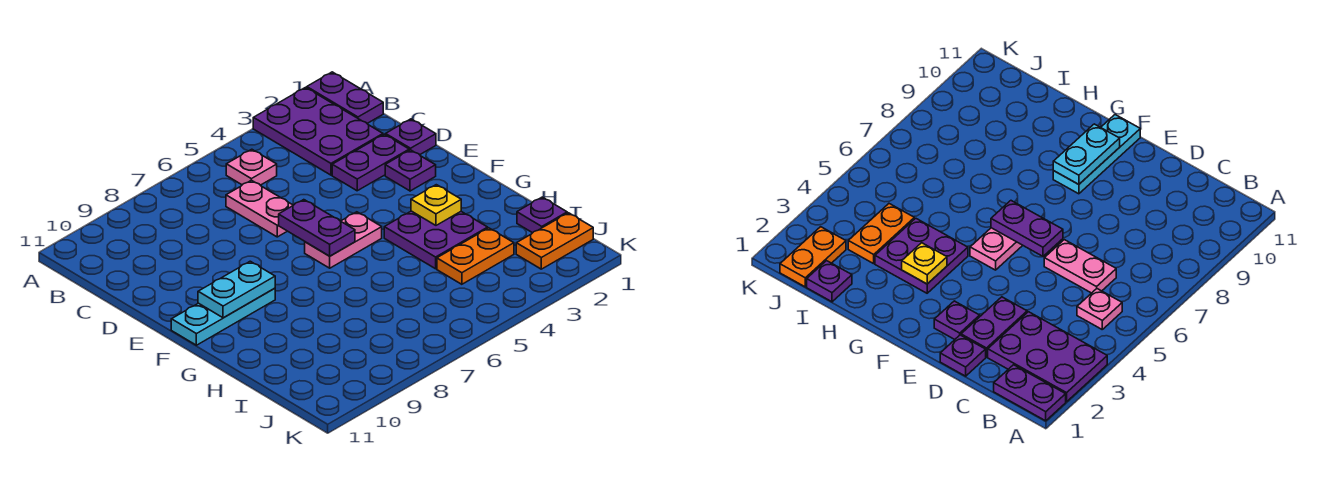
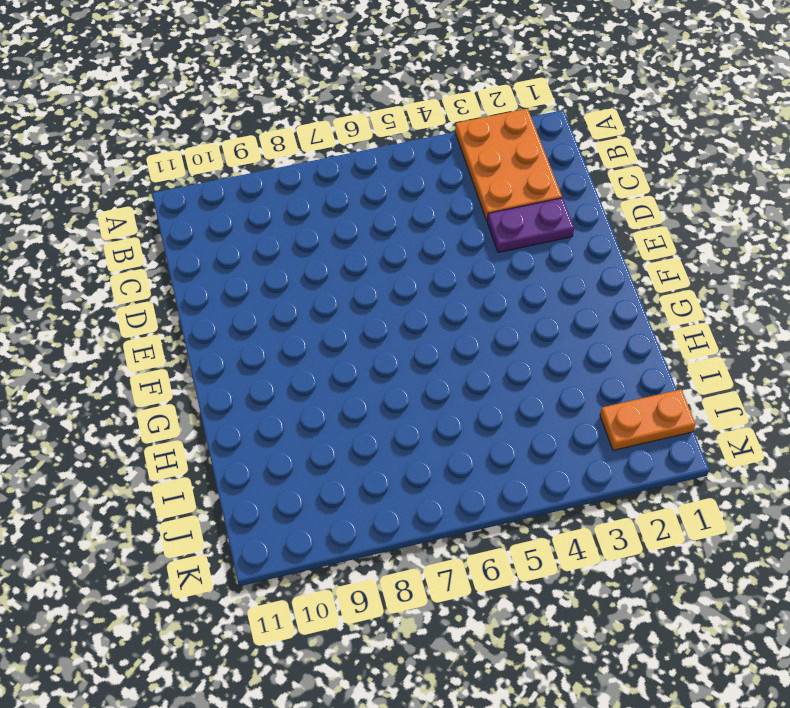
orange plate A2:C3 level 1 -> purple plate A2:C3 level 1
none -> purple plate A1:B1 level 1
none -> pink plate B5 level 1
none -> pink plate C6:D6 level 1

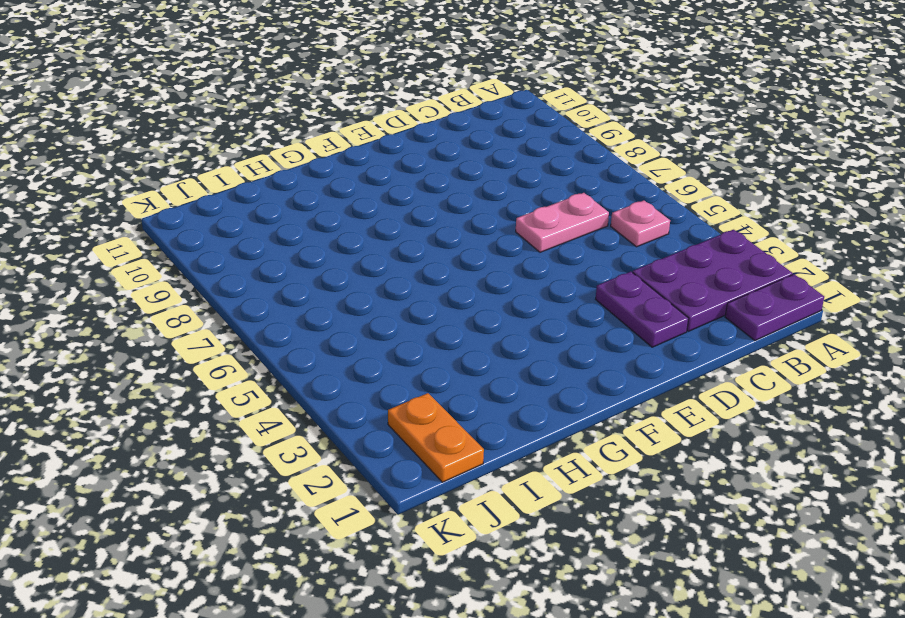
none -> purple plate D1 level 1
none -> purple plate E2 level 1
none -> pink plate F5:F6 level 1

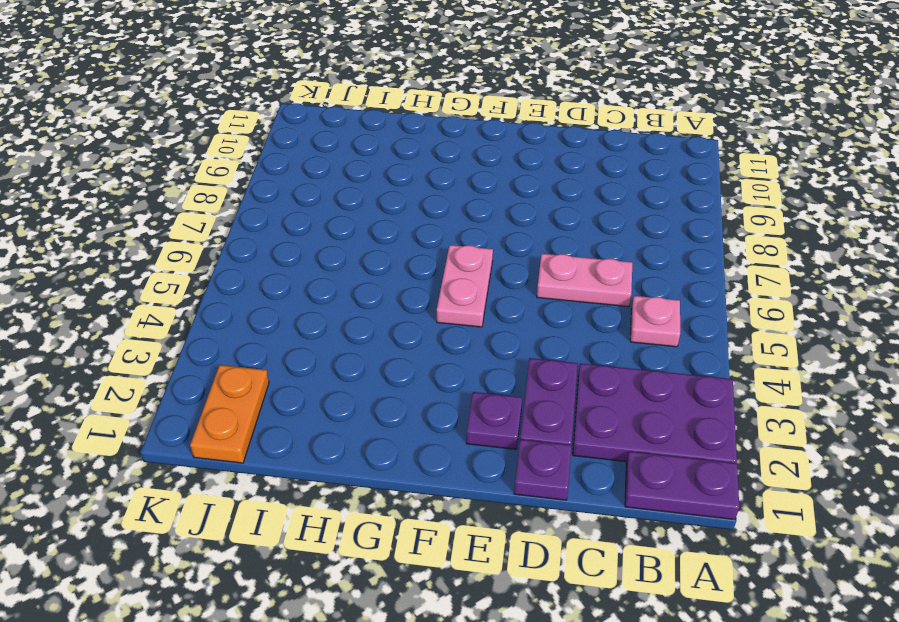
none -> cyan plate F9:F11 level 1
none -> purple plate G3:H4 level 1
none -> purple plate I1 level 1

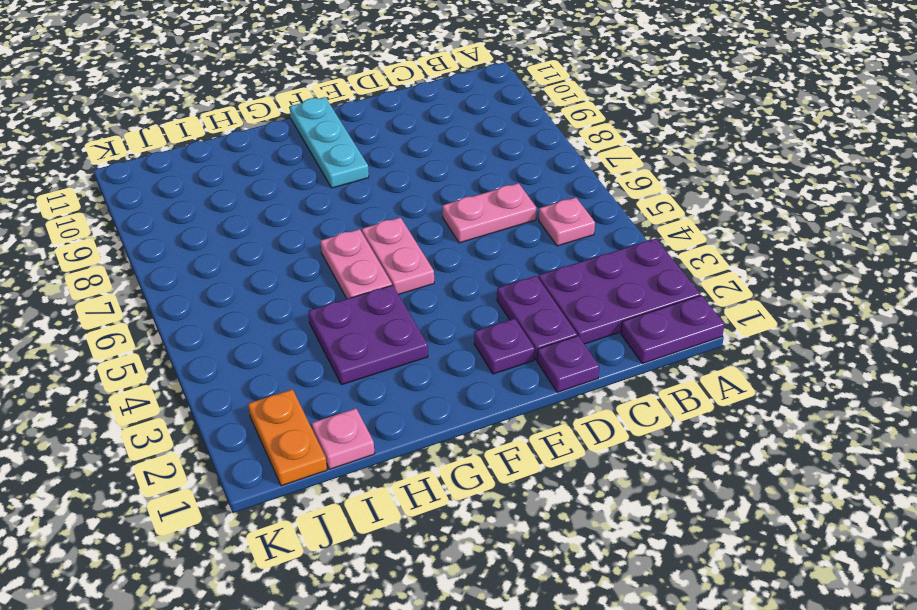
pink plate G5:G6 level 1 -> none
pink plate I1 level 1 -> purple plate I1 level 1
none -> orange plate I3:I4 level 1
none -> purple plate E6:F6 level 2
none -> cyan plate F9:F10 level 2

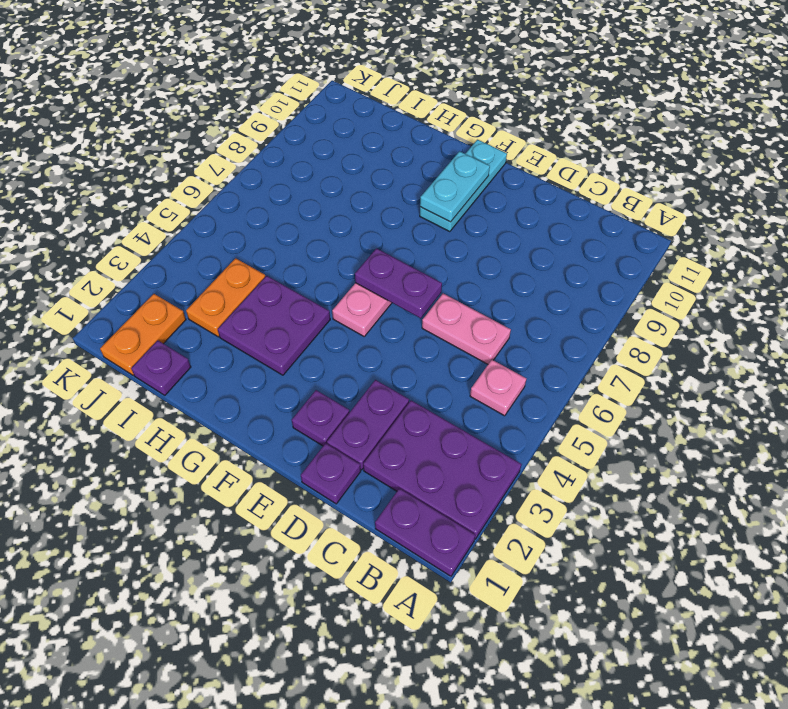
none -> yellow plate G3 level 2

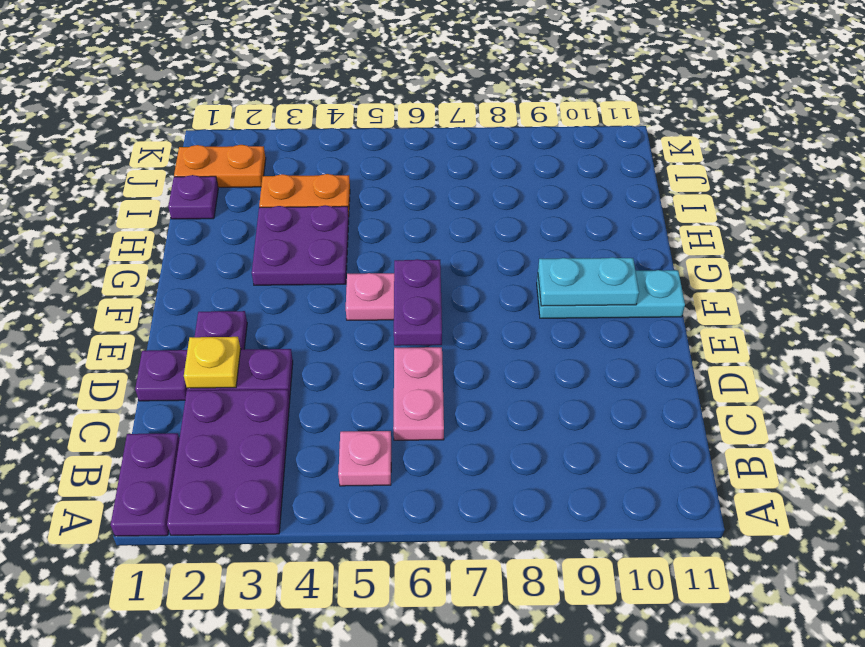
yellow plate D2 level 2 -> yellow plate G3 level 2

